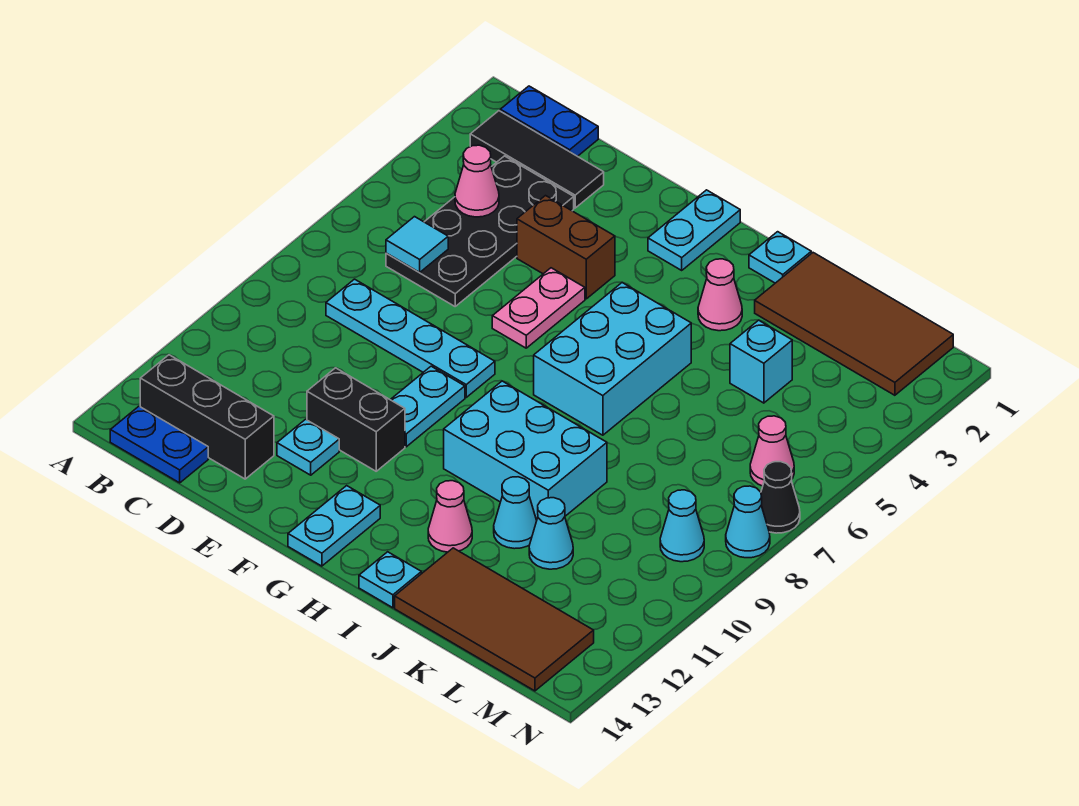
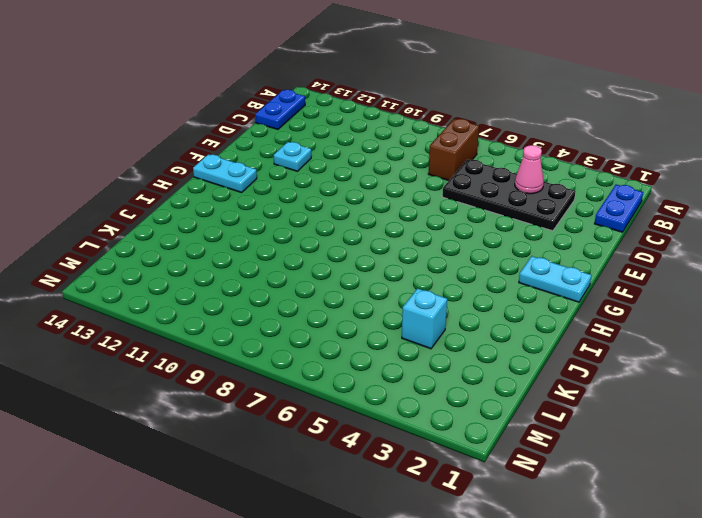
brown brick B7:C7 level 1 -> brown brick E4:F4 level 1
none -> black tile B2:D2 level 1
none -> black brick B13:D13 level 1
none -> cyan plate C8:F8 level 1
none -> black brick E11:F11 level 1

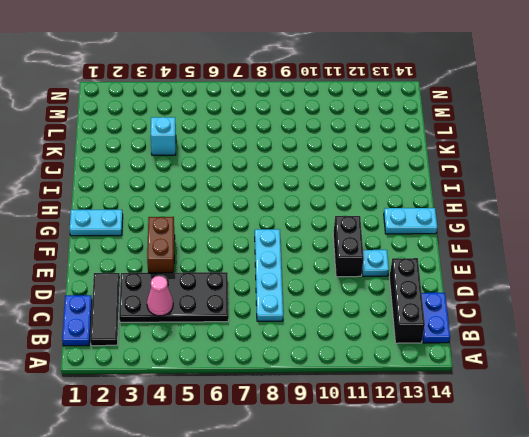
none -> pink plate F5:F6 level 1
none -> cyan plate F9:F10 level 1
none -> cyan brick H5:I7 level 1
none -> cyan brick H9:J10 level 1

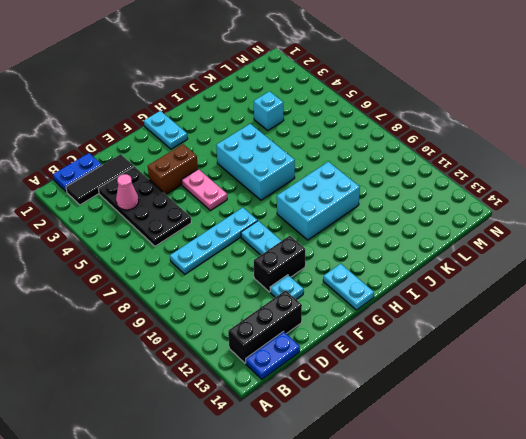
none -> cyan plate I1 level 1
none -> pink cone I3 level 1
none -> pink cone I12 level 1
none -> cyan plate I14 level 1

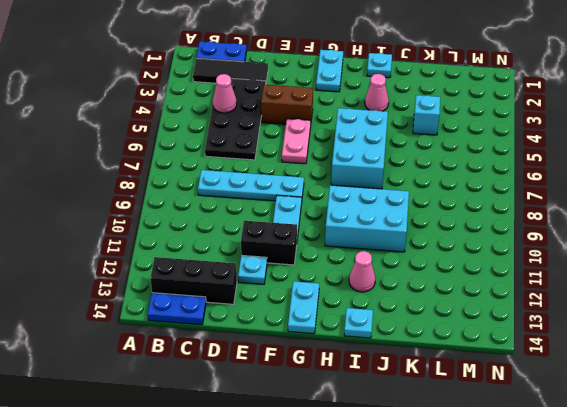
none -> brown tile J1:M2 level 1
none -> cyan cone J11 level 1
none -> brown tile J13:M14 level 1
none -> cyan cone K11 level 1

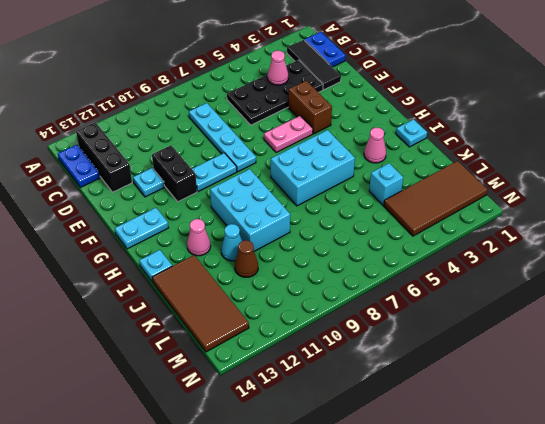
brown cone K11 level 1 -> cyan cone K11 level 1
brown tile L1:M4 level 1 -> brown tile J1:M2 level 1
none -> cyan plate G1:G2 level 1
none -> pink cone M6 level 1
none -> cyan cone M9 level 1
none -> black cone N7 level 1

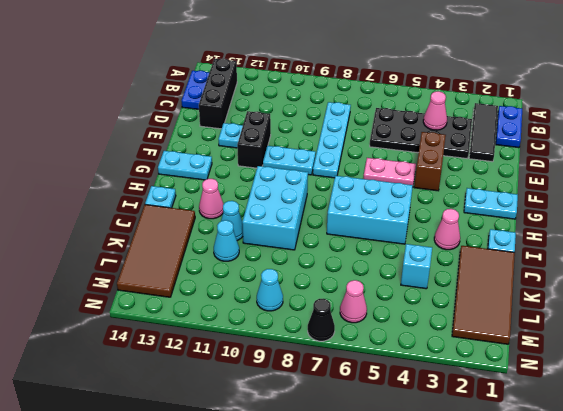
none -> cyan cone N8 level 1
none -> cyan tile C6 level 2

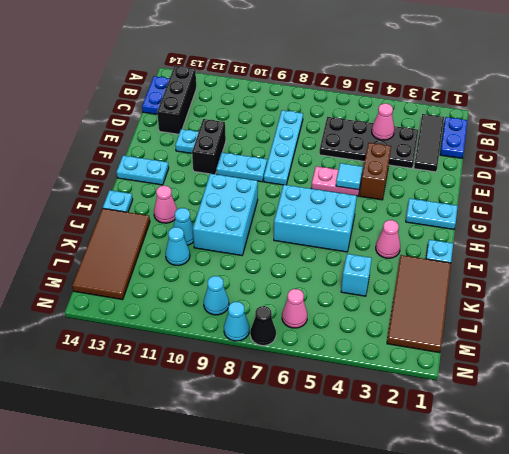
cyan tile F5 level 2 -> cyan tile C6 level 2

